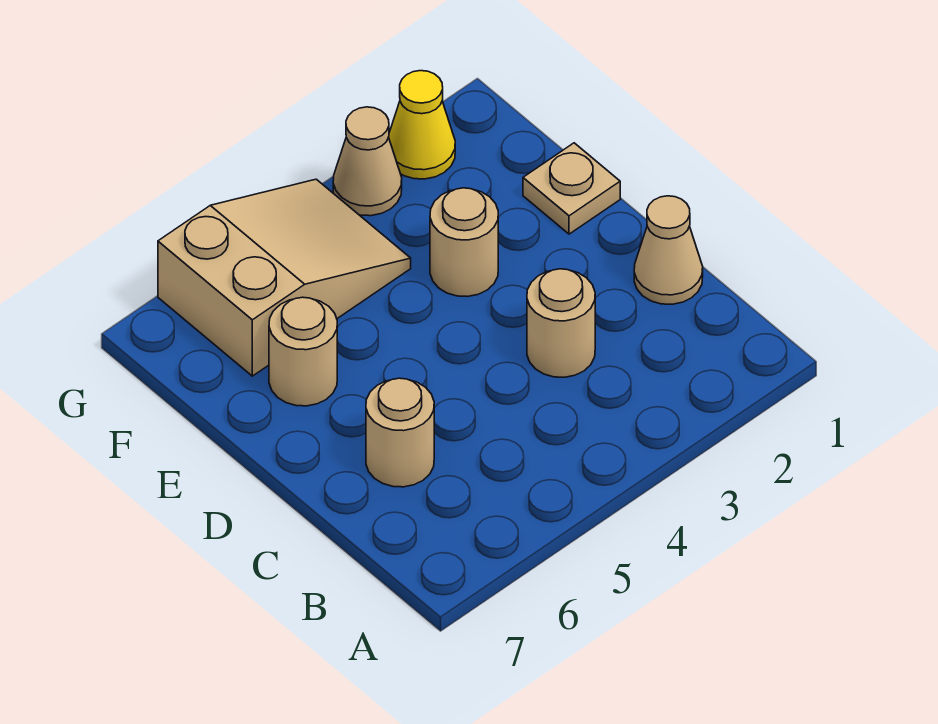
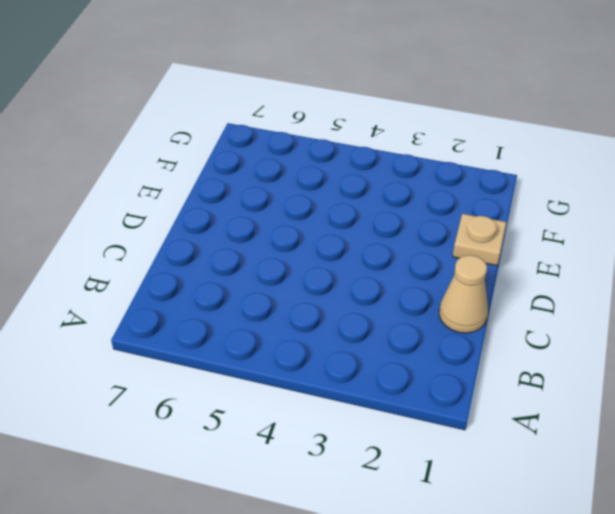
none -> tan round brick C3 level 1
none -> tan round brick C6 level 1

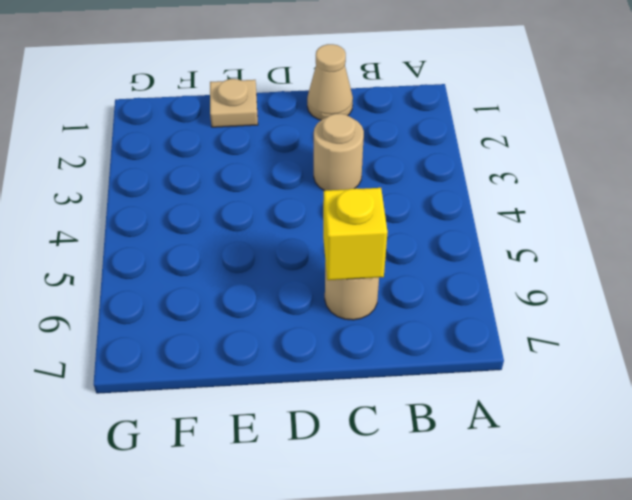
yellow brick C6 level 2 -> none
none -> tan round brick E3 level 1
none -> tan round brick E6 level 1

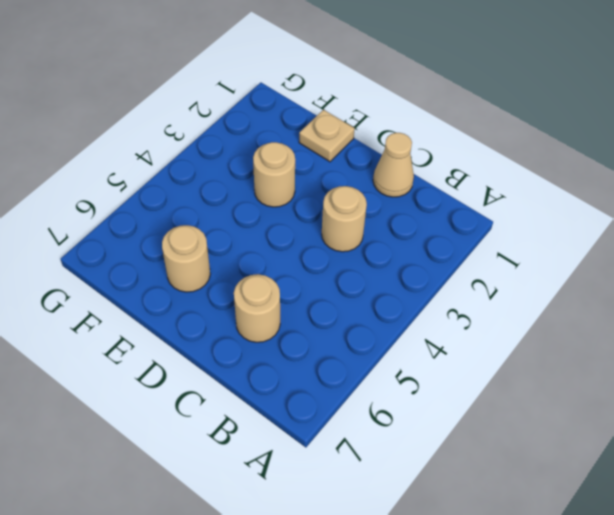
none -> tan slope F4:G6 level 1 top 6
none -> yellow cone G2 level 1

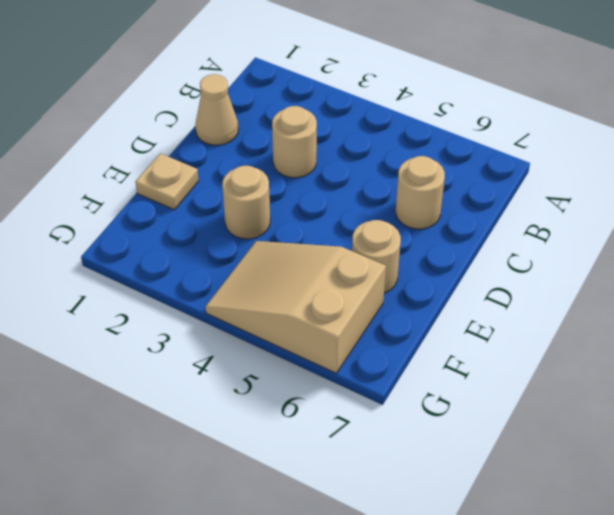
none -> yellow cone G2 level 1
none -> tan cone G3 level 1

